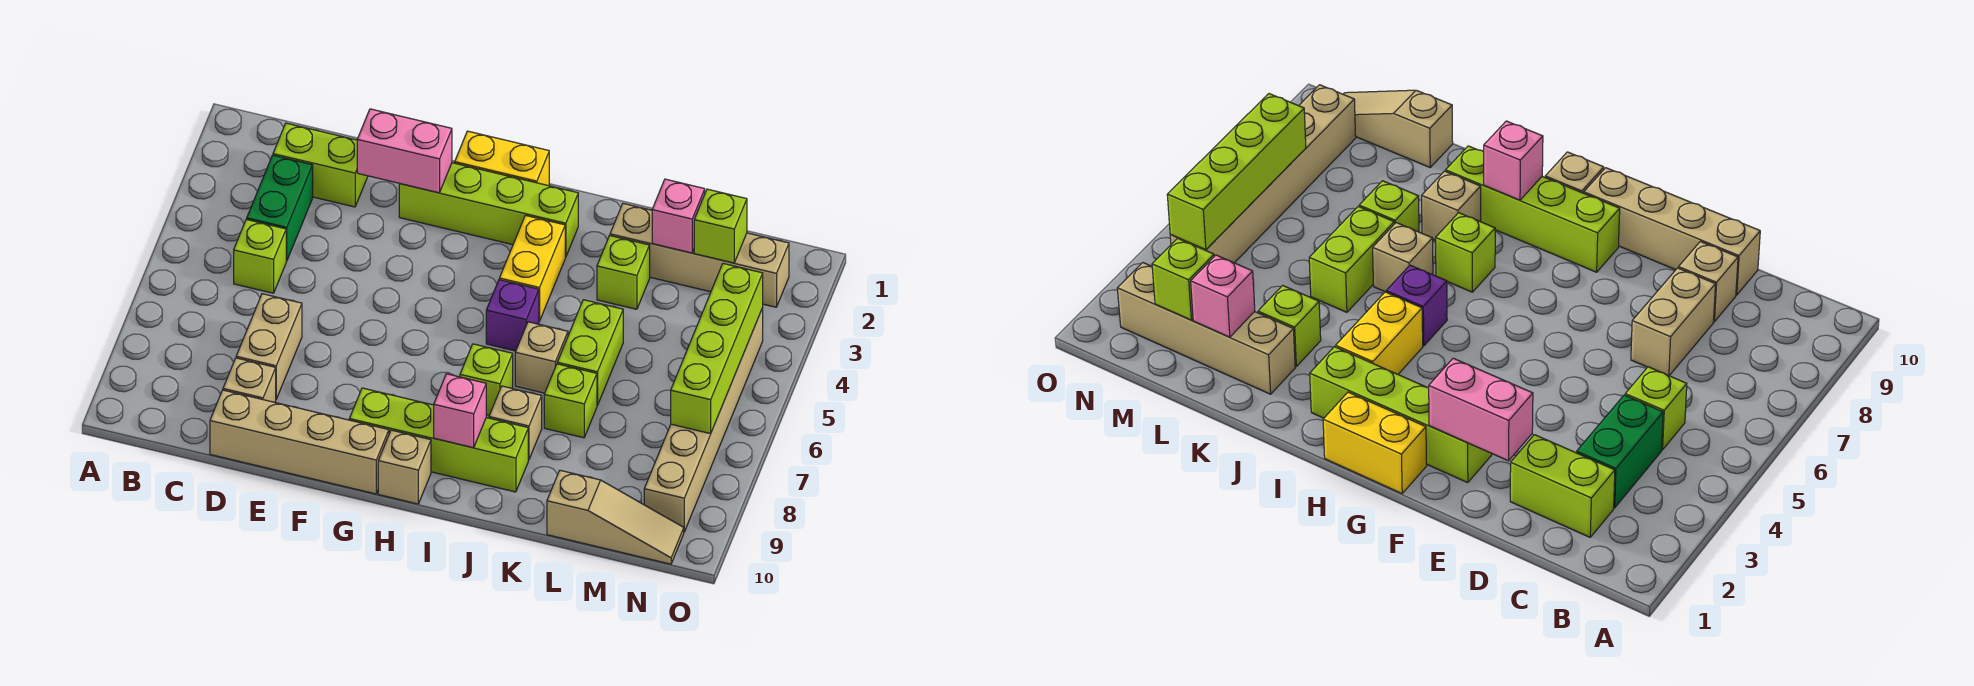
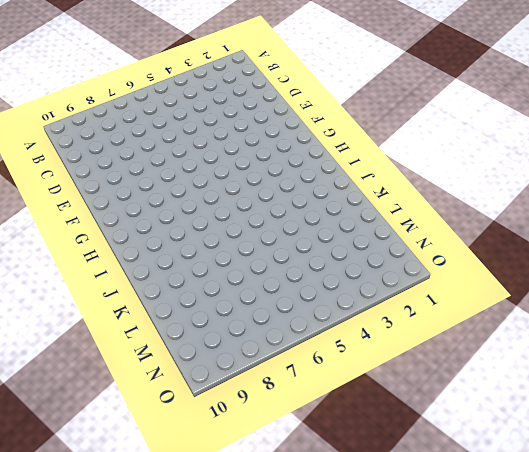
none -> lime brick C2:D2 level 1
none -> green brick C3:C4 level 1
none -> lime brick C5 level 1

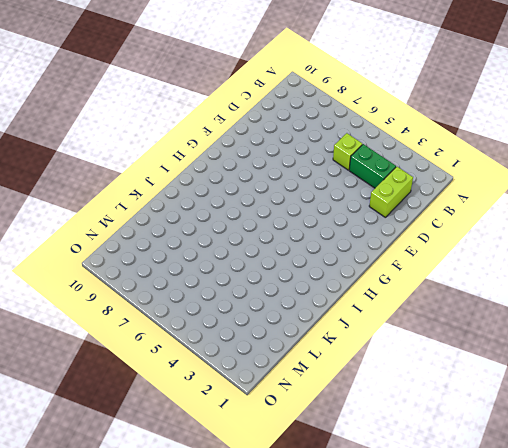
none -> tan brick D7:D8 level 1
none -> tan brick D9 level 1
none -> tan brick D10:G10 level 1

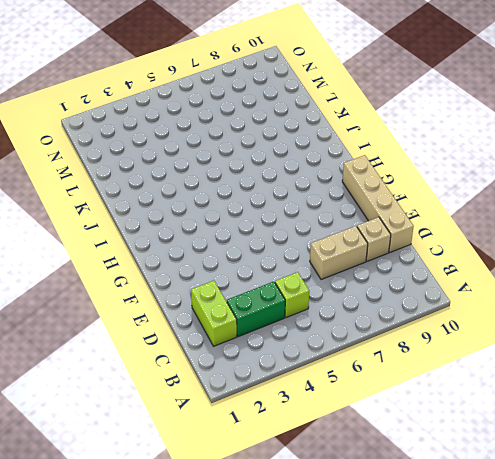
none -> lime brick F2:I2 level 1
none -> yellow brick G1:H1 level 1
none -> lime brick G9:J9 level 1

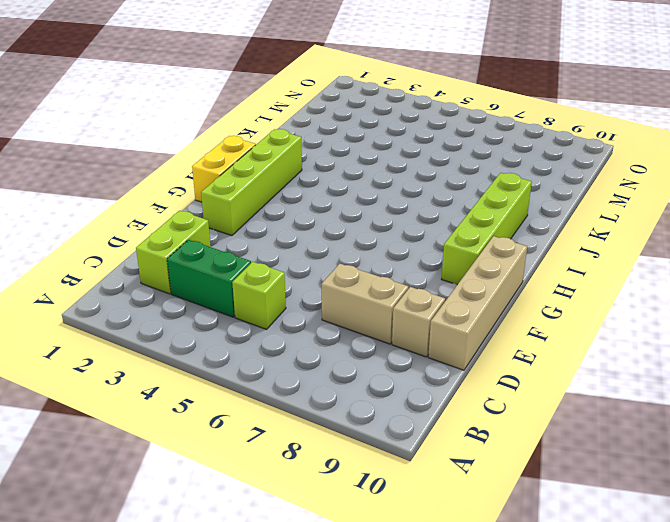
none -> tan brick H10 level 1
none -> yellow brick I3:I4 level 1
none -> purple brick I5 level 1

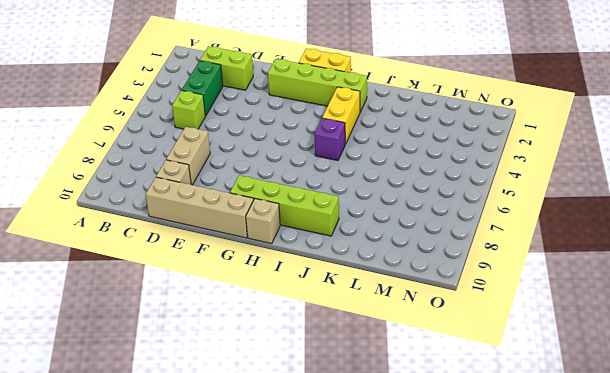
none -> lime brick I7 level 1
none -> tan brick J6 level 1
none -> tan brick J8 level 1

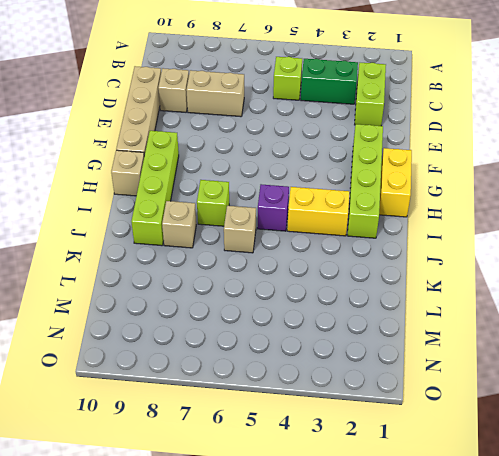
none -> tan brick K2:N2 level 1
none -> lime brick K3 level 1
none -> lime brick K5:K6 level 1

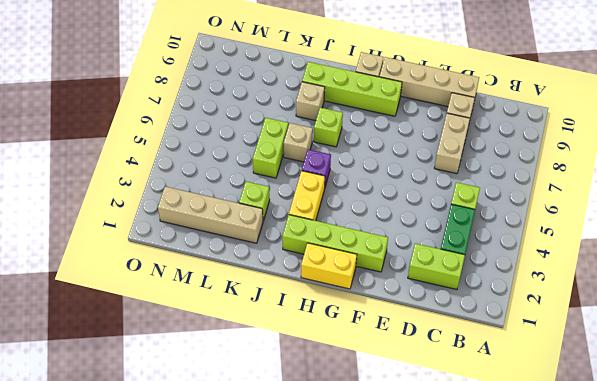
none -> lime brick K7 level 1
none -> tan slope L10:N10 level 1 top L
none -> tan brick N4:N9 level 1

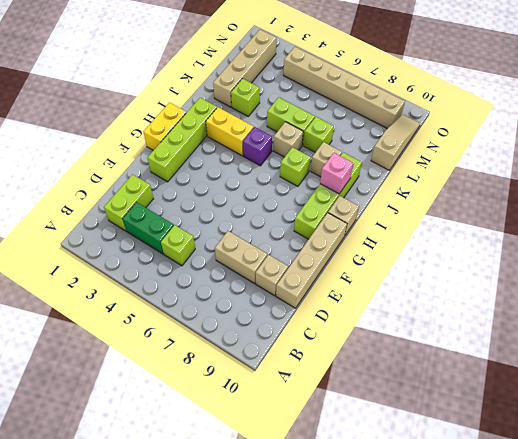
none -> pink brick E2:F2 level 2
none -> pink brick L2 level 2
none -> lime brick M2 level 2

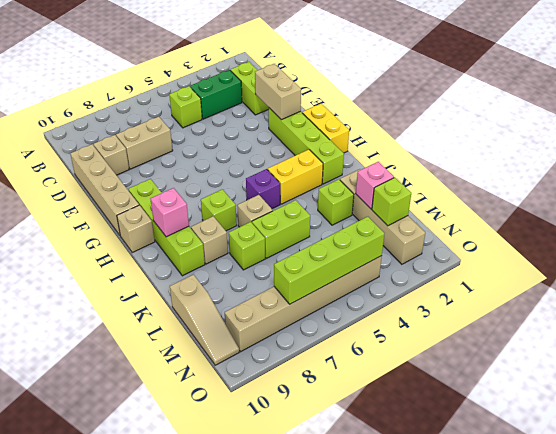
tan brick E2:F2 level 2 -> pink brick E2:F2 level 2

